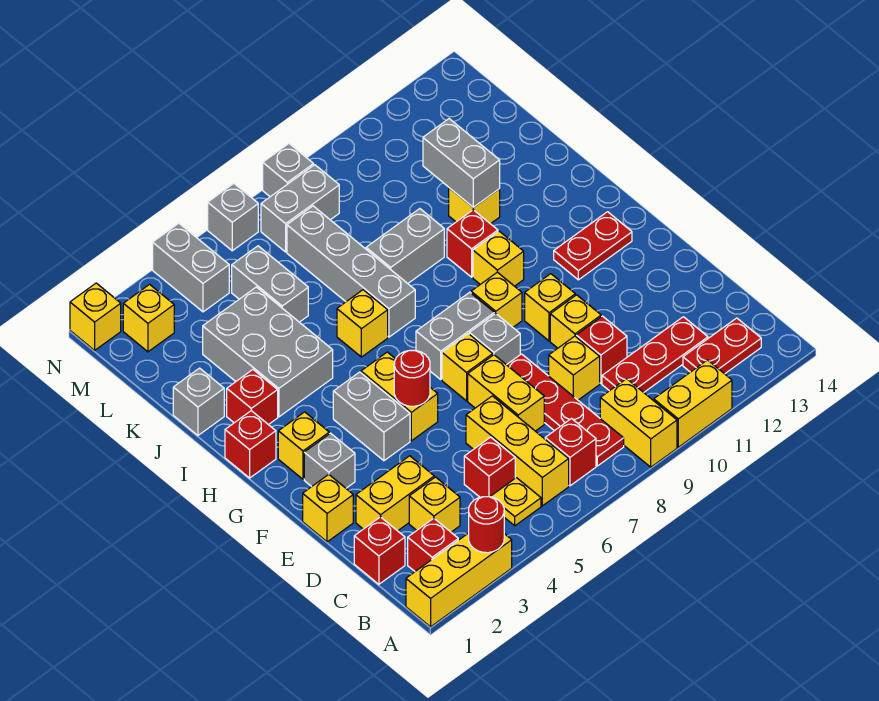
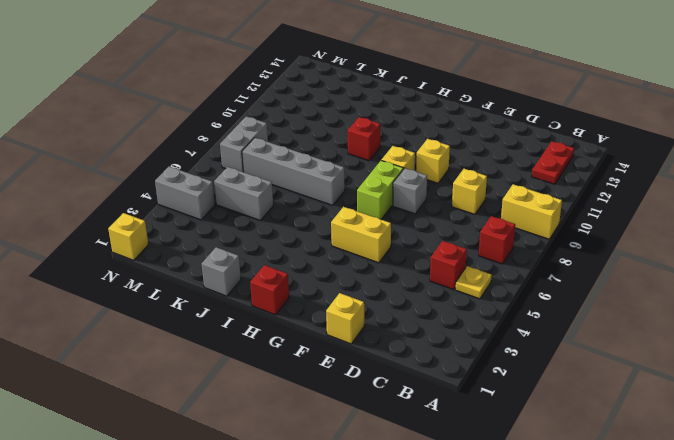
lime brick G7:G8 level 1 -> grey brick G7:G8 level 1
none -> yellow brick A1:A3 level 1
none -> yellow brick A10:A11 level 1
none -> red brick B2 level 1
none -> yellow brick B6:D6 level 1

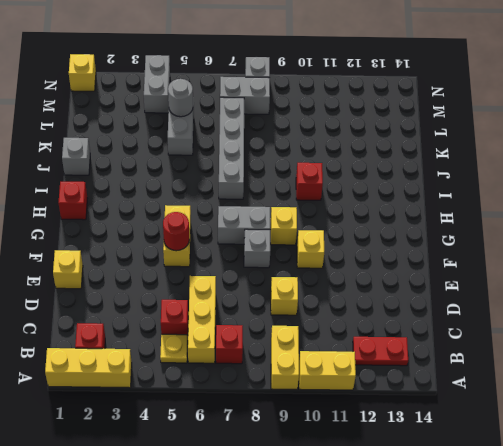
grey round brick L5 level 2 -> none
none -> red plate B8:E8 level 1
none -> red brick C1 level 1
none -> yellow brick C3 level 1
none -> red plate C10:C12 level 1

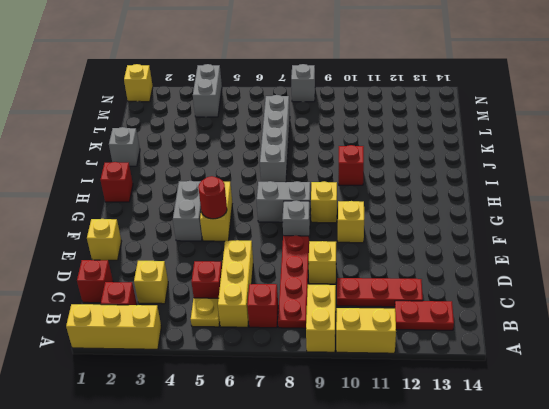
none -> yellow brick D2:D3 level 1
none -> yellow brick D7:E7 level 1
none -> red brick D10 level 1
none -> yellow brick E10 level 1

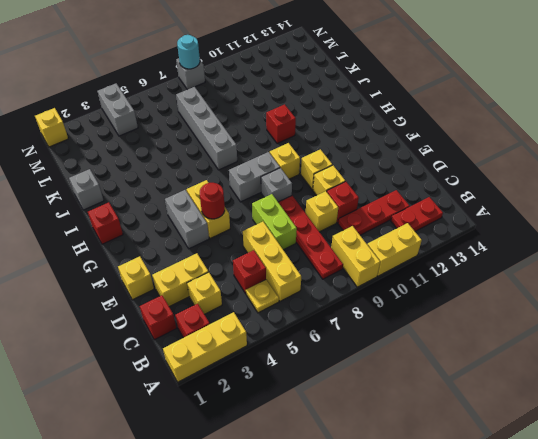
lime brick D7:E7 level 1 -> yellow brick D7:E7 level 1
cyan round brick N8 level 2 -> none
none -> red brick B7 level 1
none -> grey brick F2 level 1
none -> yellow brick F7 level 1
none -> yellow brick G2 level 1

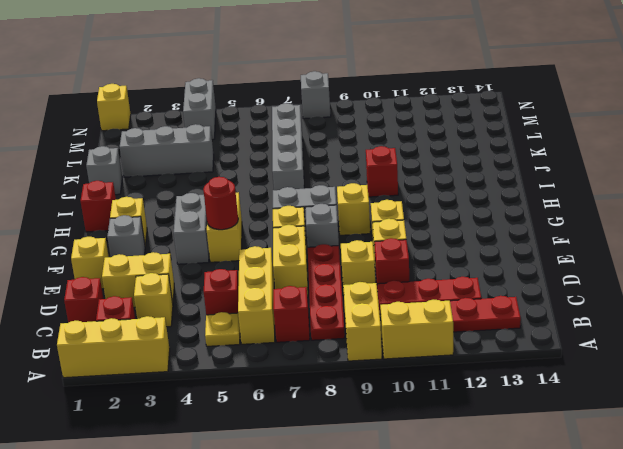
grey brick K2:K4 level 1 -> grey brick I3:K4 level 1
none -> red plate G12:G13 level 1
none -> yellow brick H10 level 1
none -> red brick I2 level 1
none -> yellow brick I6 level 1

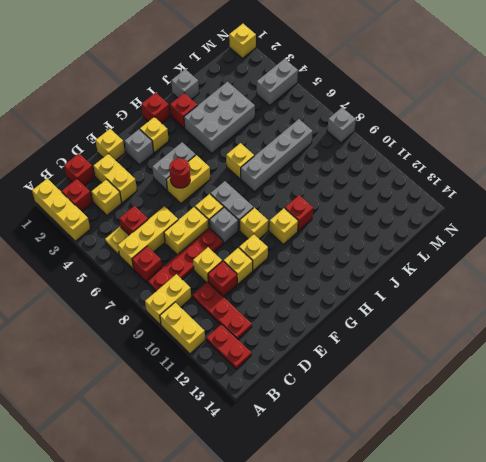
none -> red plate G12:G13 level 1
none -> grey brick J8:J9 level 1
none -> yellow brick J11 level 1
none -> grey brick K5:L5 level 1

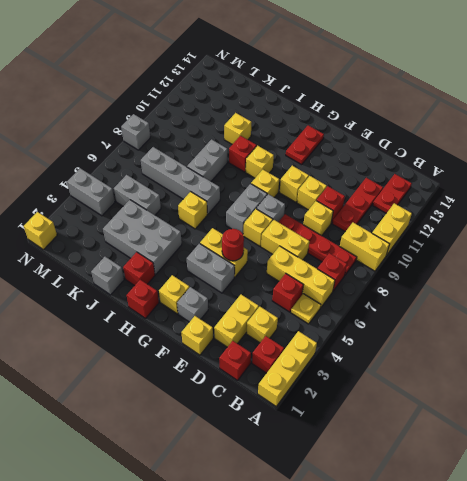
none -> yellow brick M2 level 1
none -> grey brick M7:M8 level 1
none -> grey brick N6 level 1
none -> red round brick A3 level 2

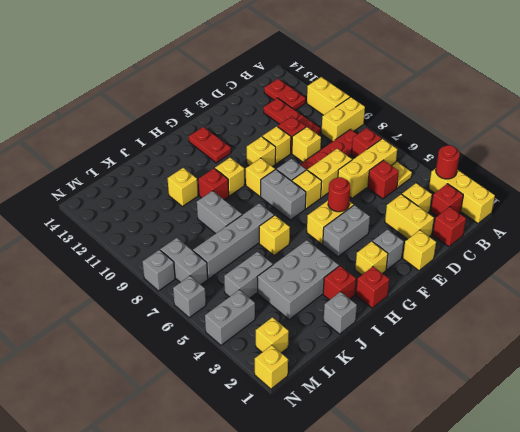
none -> grey brick J11:K11 level 2

